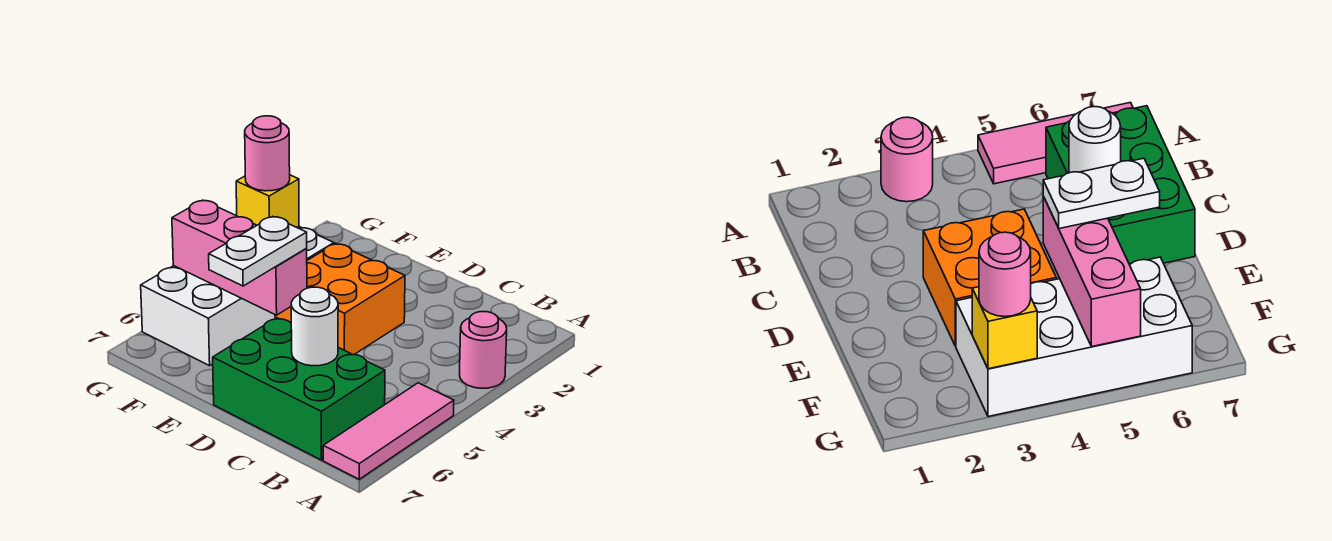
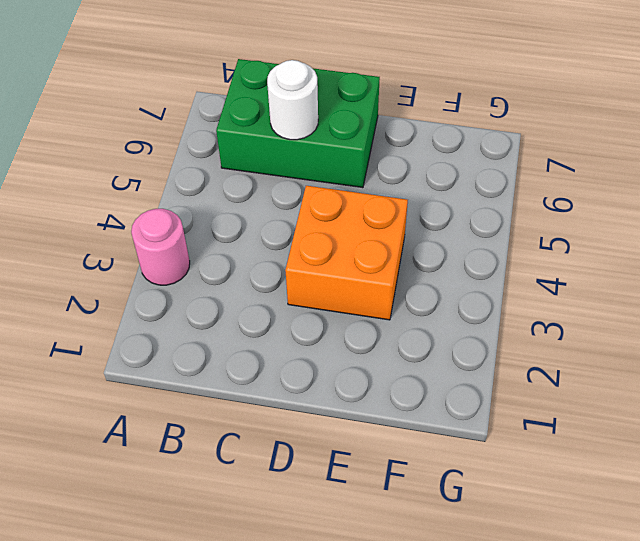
none -> pink tile A5:A7 level 1
none -> white brick F3:G6 level 1

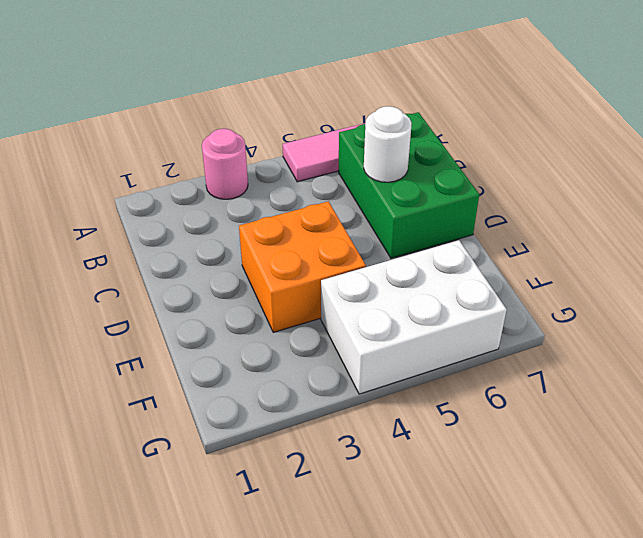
white brick F4:G6 level 1 -> white brick F3:G6 level 1
none -> pink brick E5:G5 level 2
none -> yellow brick G3 level 2

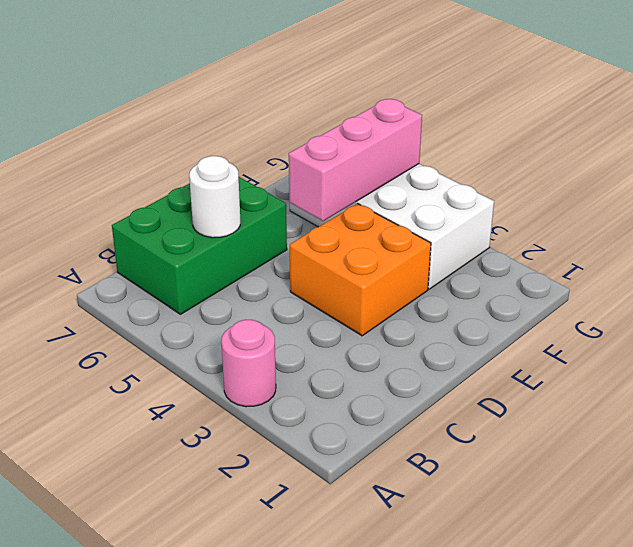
none -> pink tile A5:A7 level 1
none -> yellow brick G3 level 2

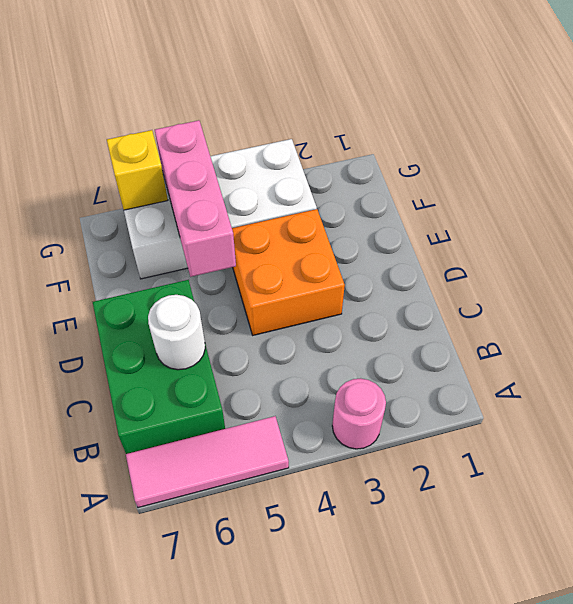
yellow brick G6 level 2 -> yellow brick G3 level 2
none -> white plate E5:E6 level 3
none -> pink round brick G3 level 3

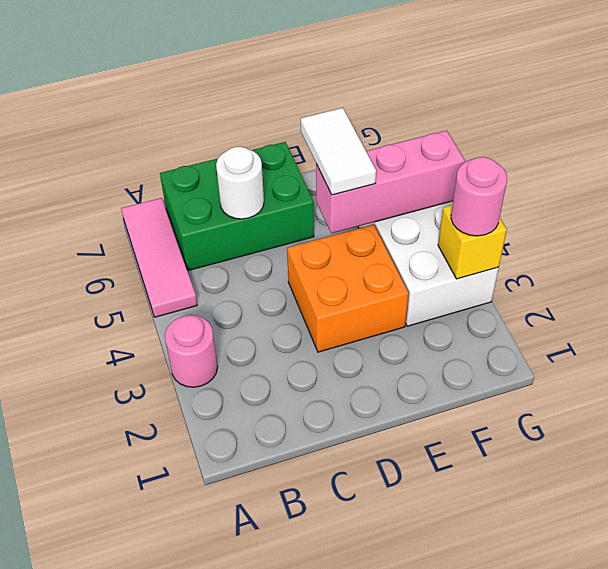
white tile E5:E6 level 3 -> white plate E5:E6 level 3

